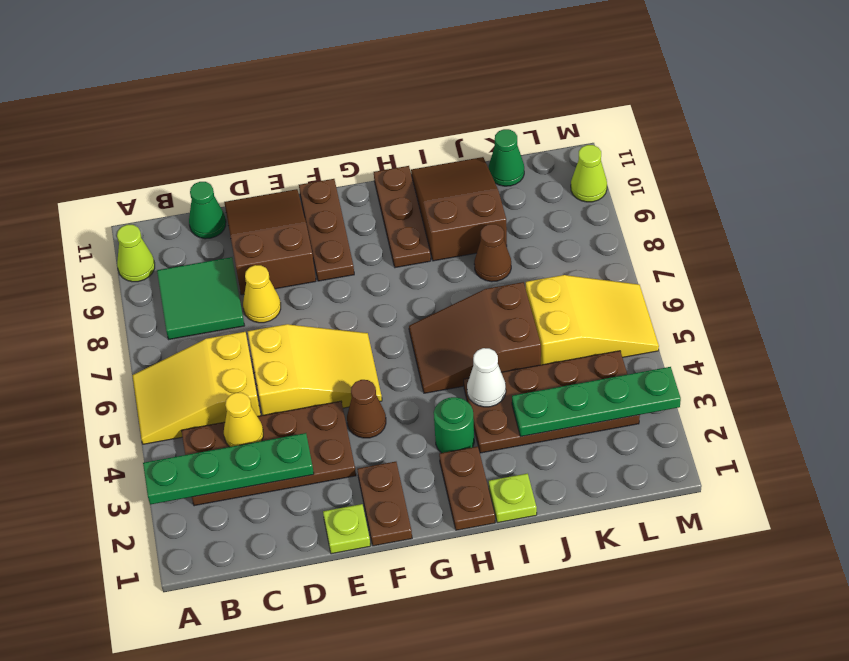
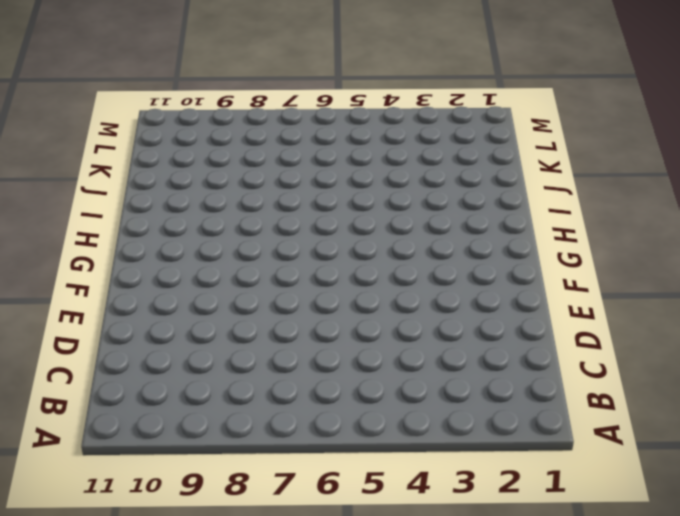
none -> yellow slope A5:C6 level 1 top C
none -> lime cone A10 level 1
none -> brown plate B3:E4 level 1

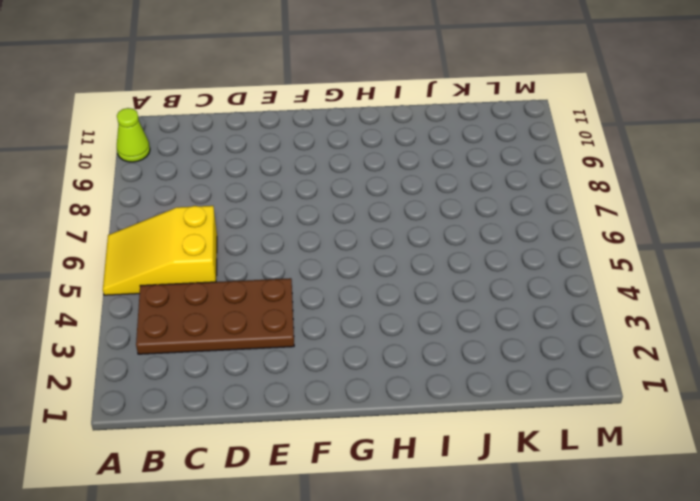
none -> green tile B8:C9 level 1
none -> green cone C11 level 1
none -> yellow slope D5:F6 level 1 top D

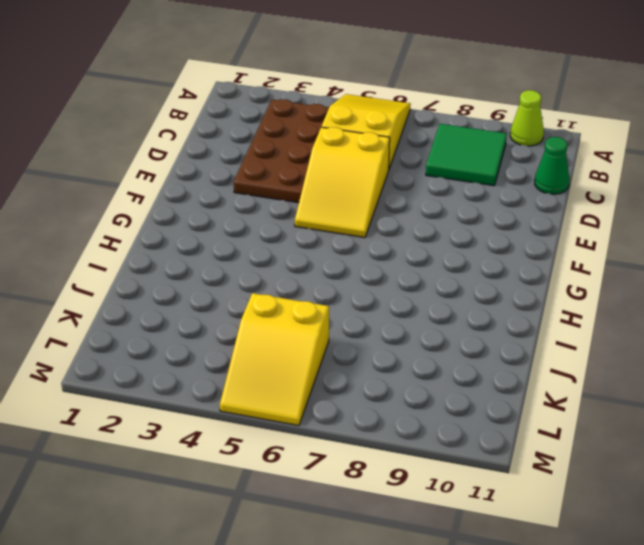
none -> yellow cone D8 level 1
none -> brown slope D9:E11 level 1 top 9
none -> lime plate E1 level 1

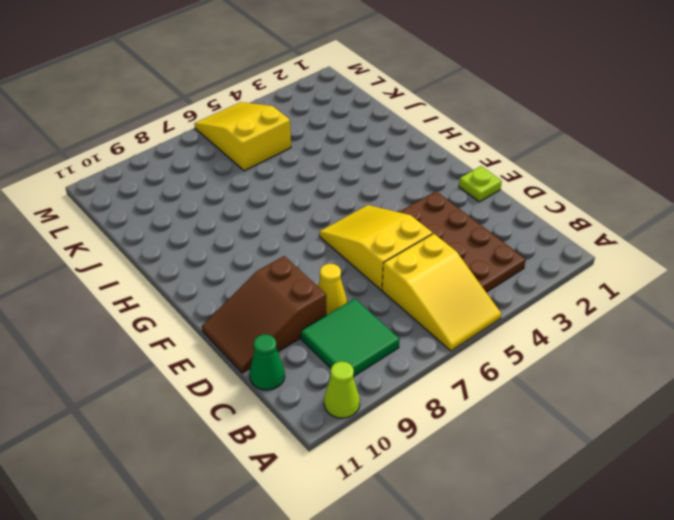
none -> brown plate F1:F2 level 1
none -> brown cone F4 level 1
none -> brown plate F9:F11 level 1

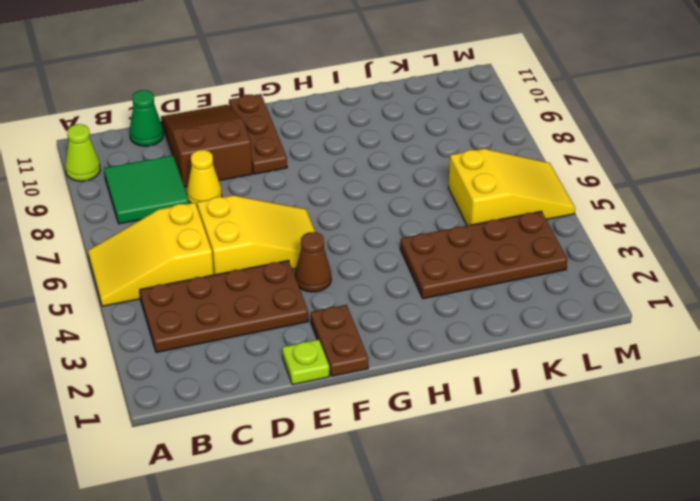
none -> brown plate H1:H2 level 1
none -> green round brick H3 level 1
none -> brown slope H5:J6 level 1 top J

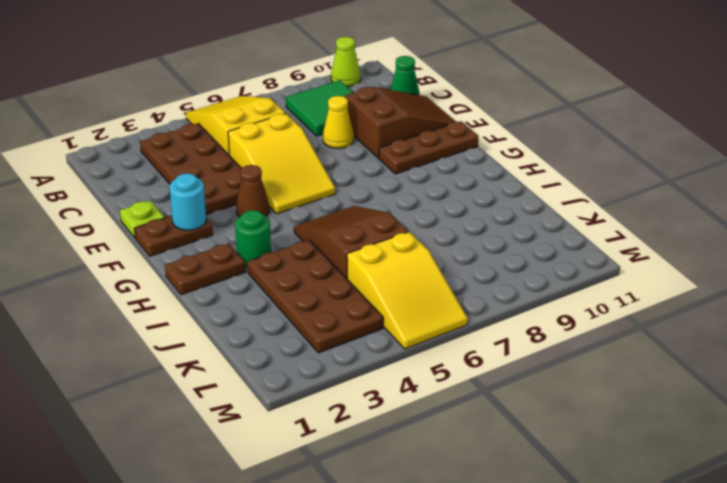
cyan round brick F2 level 2 -> none
none -> brown plate H9:H11 level 1
none -> lime plate I1 level 1
none -> brown slope I9:J11 level 1 top 9

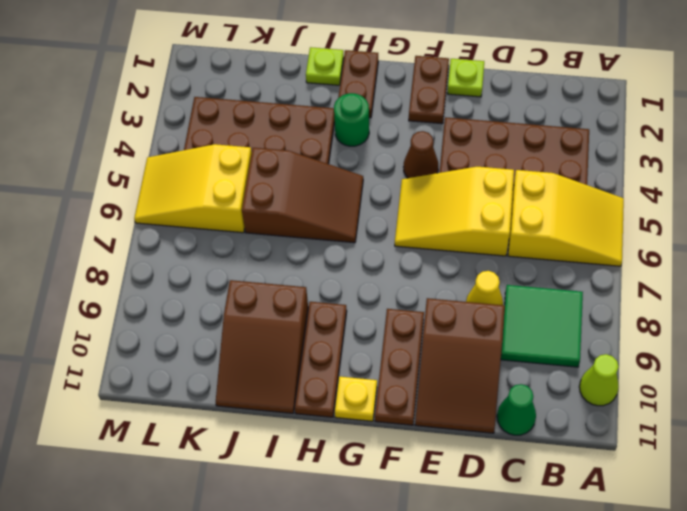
yellow plate G11 level 1 -> none
none -> brown cone J8 level 1
none -> green cone K11 level 1
none -> lime cone M10 level 1

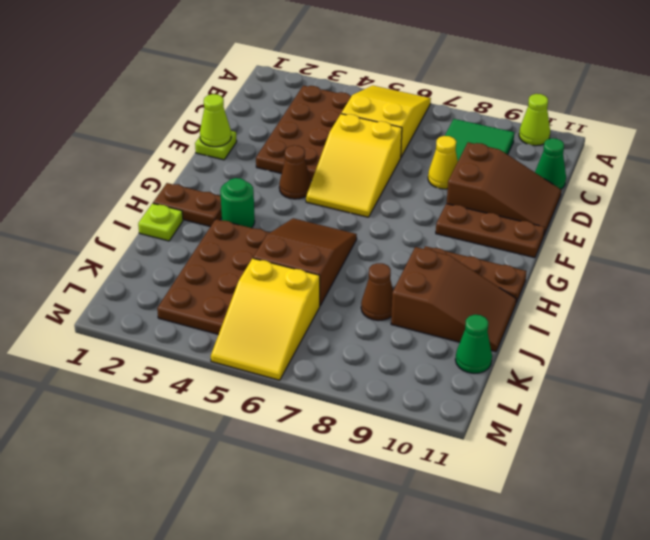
lime cone E1 level 2 -> lime cone M10 level 1
none -> brown plate F1:F2 level 1
none -> green plate A3:D3 level 2
none -> yellow cone C4 level 2

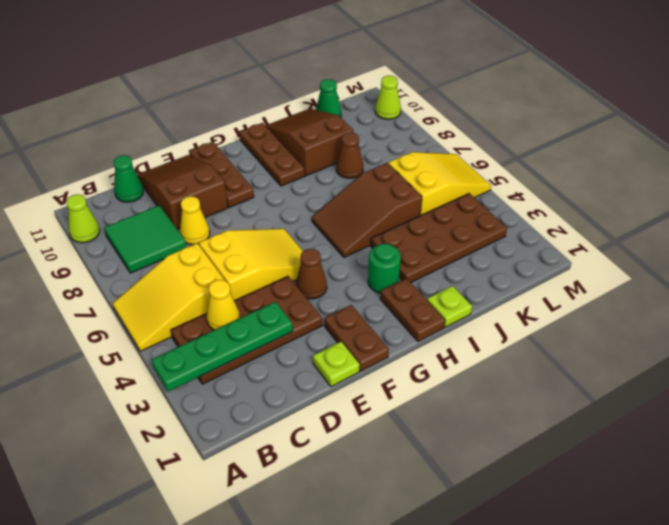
none -> white cone I4 level 2
none -> green plate J3:M3 level 2

